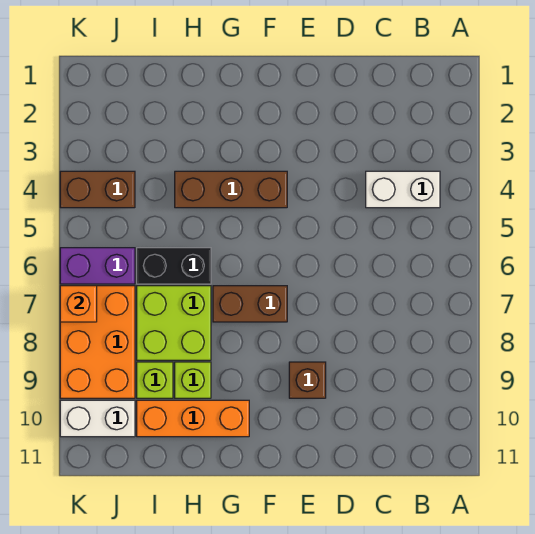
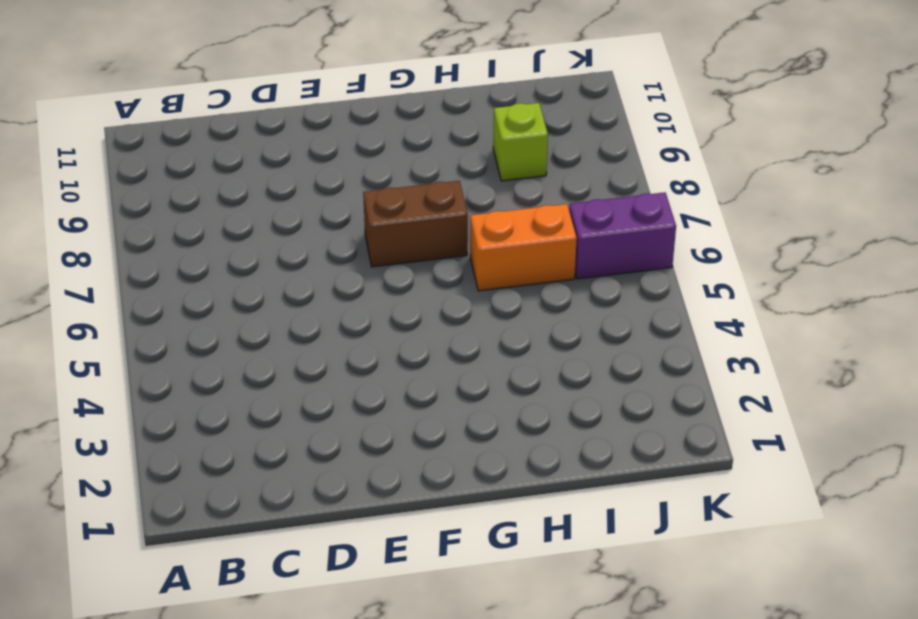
orange brick H6:I6 level 1 -> black brick H6:I6 level 1
none -> white brick B4:C4 level 1
none -> brown brick E9 level 1
none -> brown brick F4:H4 level 1

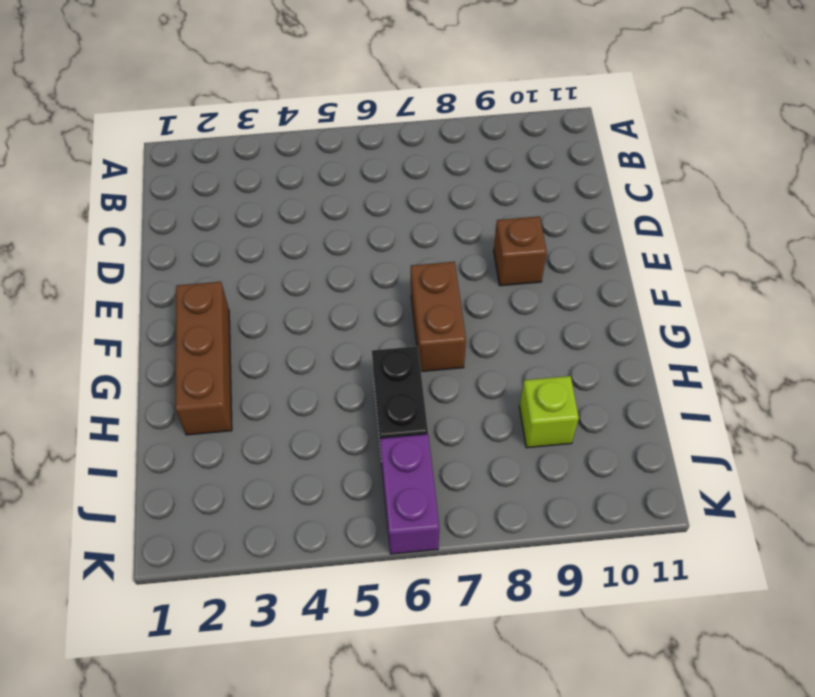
brown brick F2:H2 level 1 -> brown brick F4:H4 level 1
none -> white brick B4:C4 level 1
none -> orange brick G10:I10 level 1
none -> lime brick H7:I8 level 1

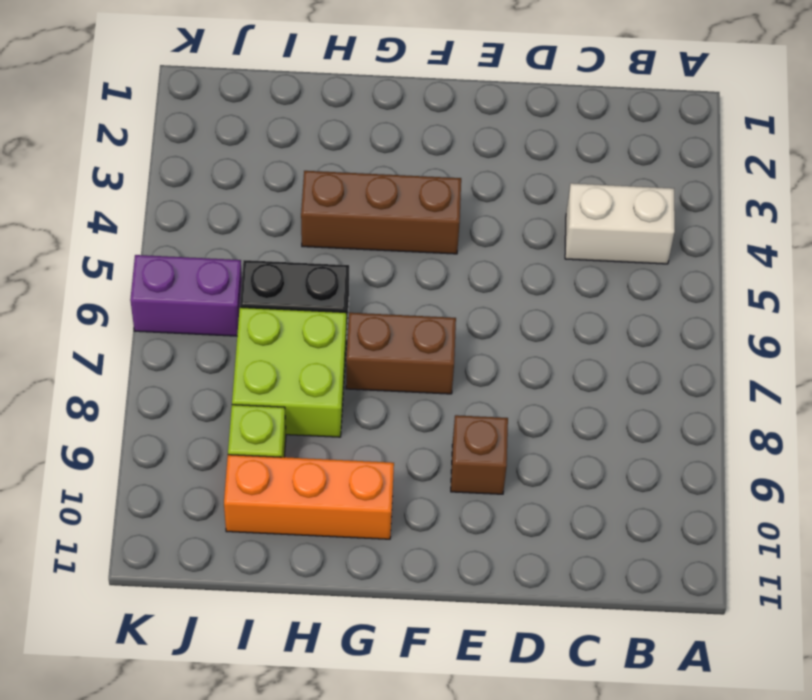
none -> lime brick H9 level 1
none -> brown brick J4:K4 level 1
none -> orange brick J7:K9 level 1

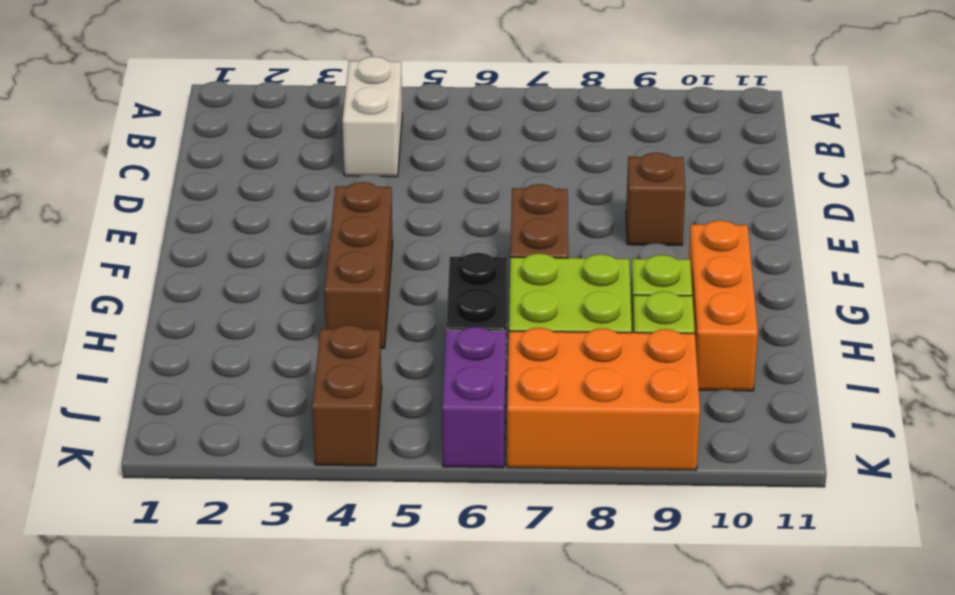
none -> white brick J10:K10 level 1
none -> orange brick K7 level 2

